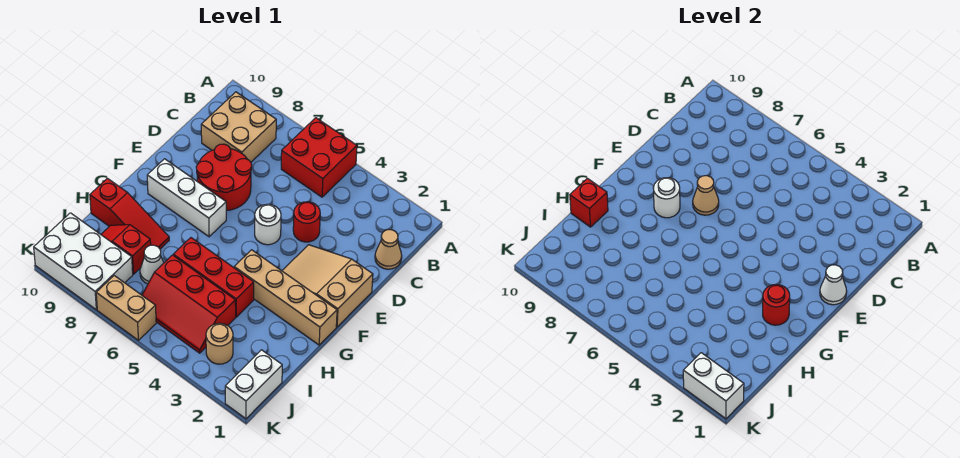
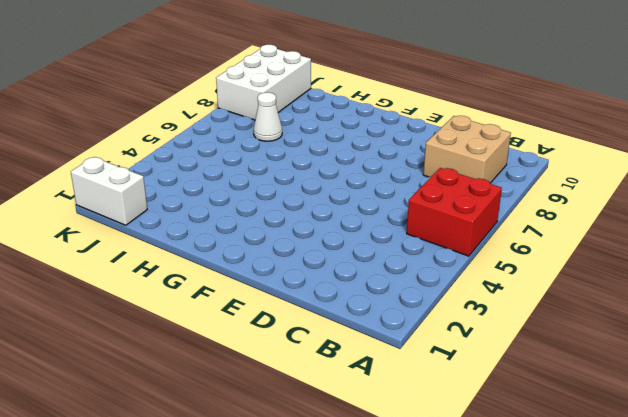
none -> tan cone C1 level 1
none -> red round brick D4 level 1
none -> red round brick D7:E8 level 1

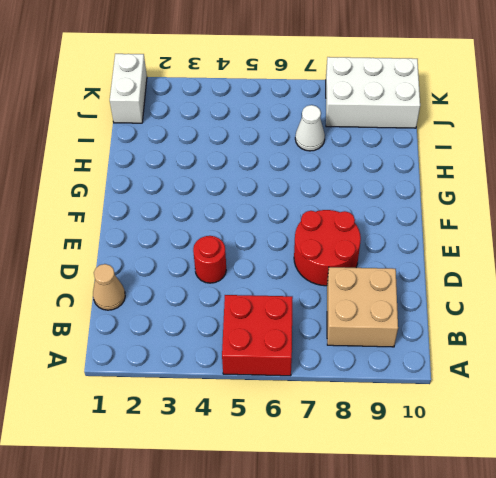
none -> tan slope E1:F3 level 1 top 1
none -> white round brick E5 level 1
none -> white brick F7:F9 level 1

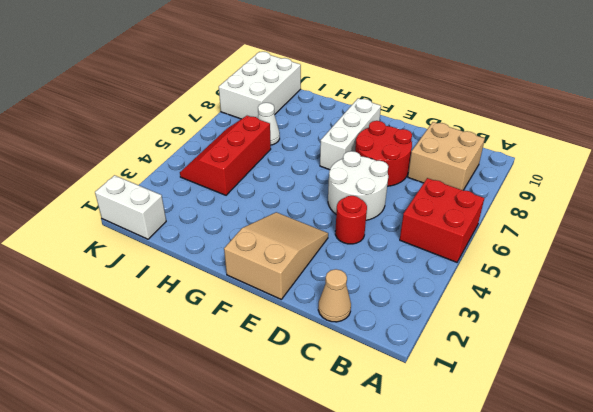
white round brick D5:E6 level 1 -> white round brick E5 level 1
none -> tan brick G1:G4 level 1
none -> red brick H4:H6 level 1
none -> red slope H8:H10 level 1 top 10

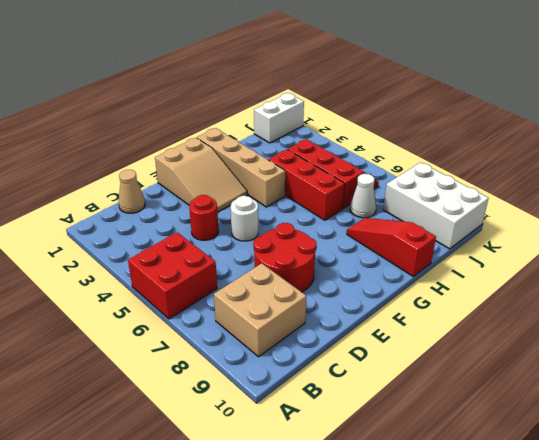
none -> white brick F7:F9 level 1
none -> red slope I8:I9 level 1 top 8
none -> tan round brick J3 level 1

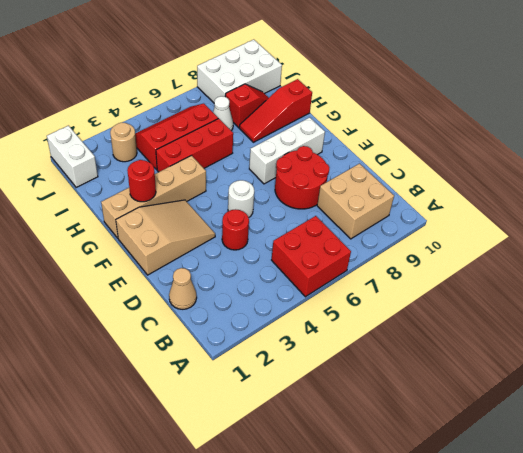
none -> tan brick K6:K7 level 1
none -> white cone E1 level 2
none -> tan cone E7 level 2

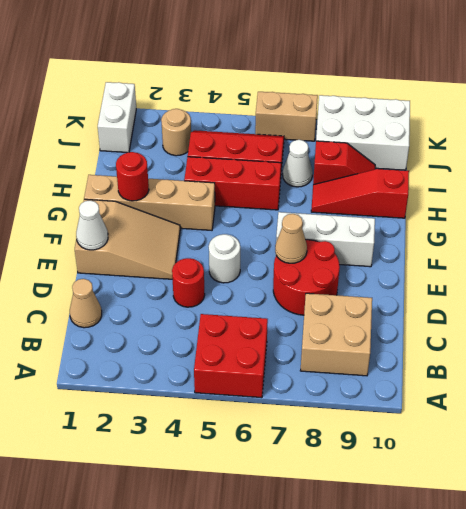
none -> white round brick F8 level 2
none -> red brick H10 level 2
none -> white brick K1:K2 level 2

